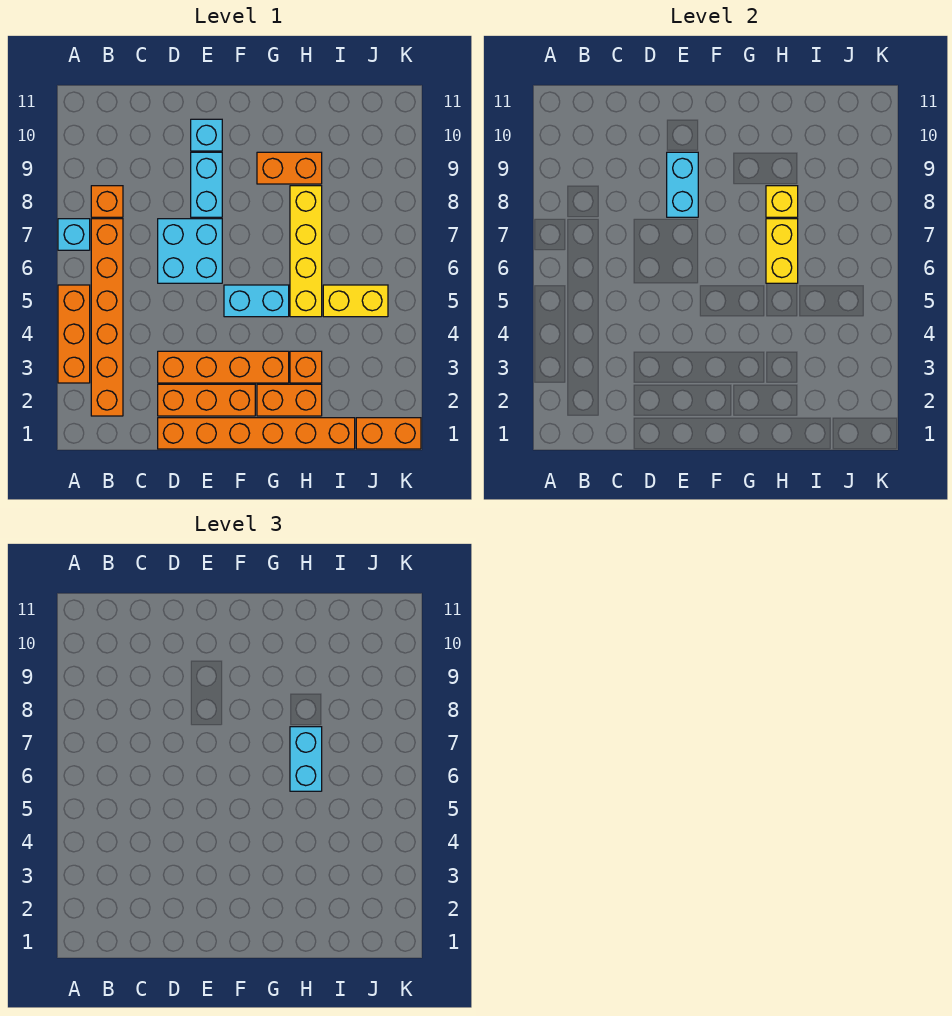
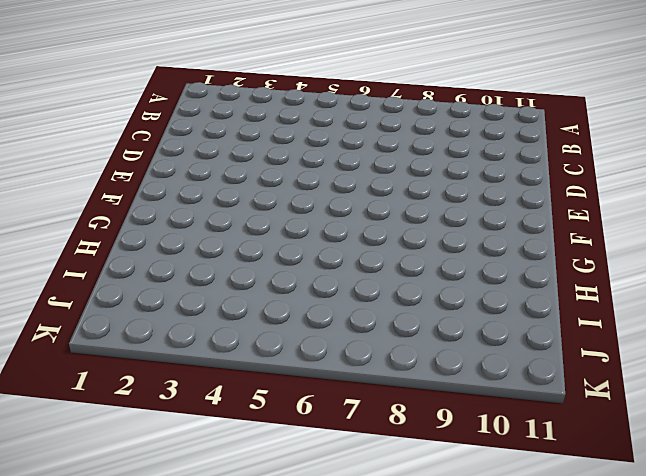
none -> orange brick A3:A5 level 1
none -> cyan brick A7 level 1
none -> orange brick B2:B7 level 1

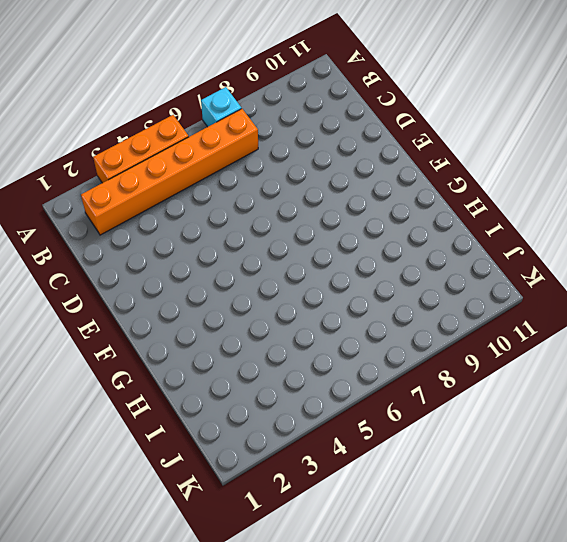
none -> orange brick B8 level 1
none -> orange brick D1:I1 level 1
none -> orange brick D2:F2 level 1

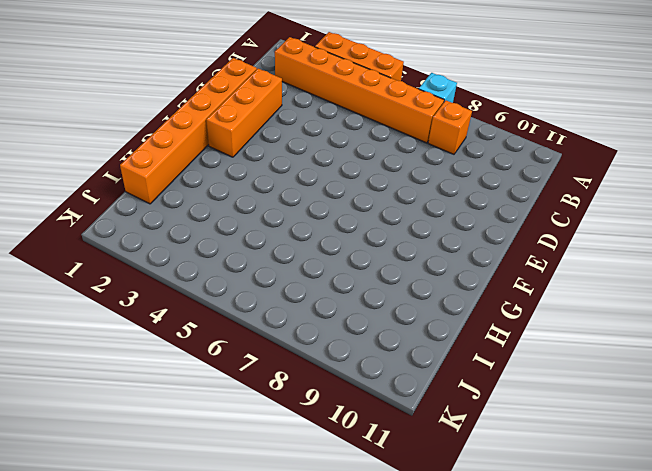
none -> orange brick D3:G3 level 1
none -> cyan brick D6:E7 level 1
none -> cyan brick E8:E9 level 1

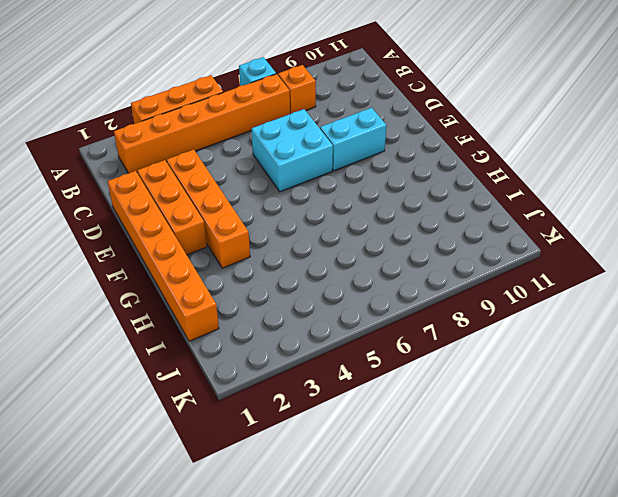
none -> cyan brick E10 level 1
none -> cyan brick F5:G5 level 1
none -> orange brick G2:H2 level 1

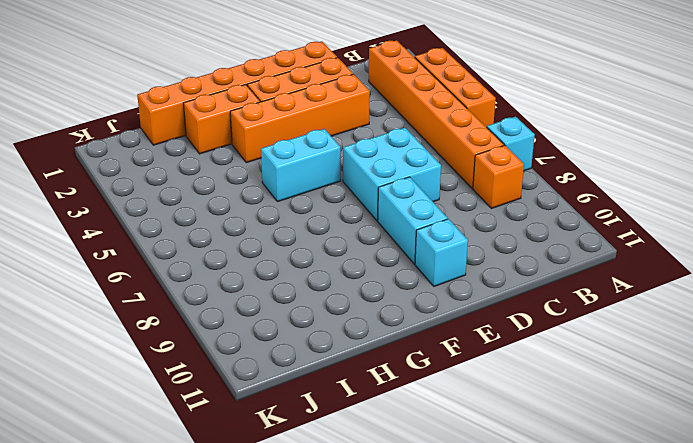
none -> orange brick G9:H9 level 1
none -> orange brick H3 level 1
none -> yellow brick H5:H8 level 1

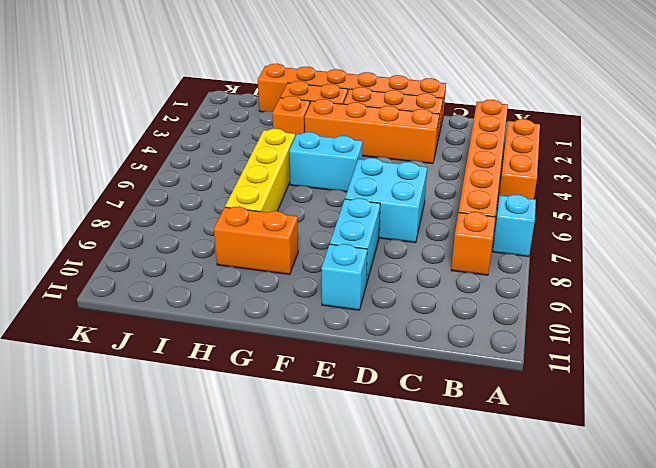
none -> yellow brick I5:J5 level 1
none -> orange brick J1:K1 level 1
none -> cyan brick E8:E9 level 2

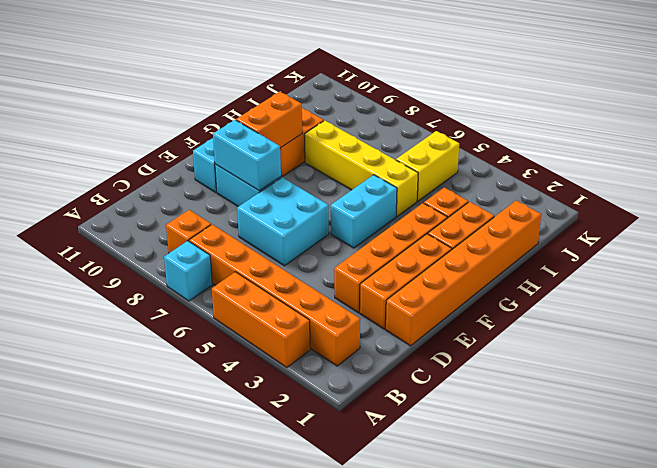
orange brick F9:G9 level 2 -> orange brick J1:K1 level 1
none -> yellow brick H6:H7 level 2
none -> yellow brick H8 level 2
none -> cyan brick H6:H7 level 3

